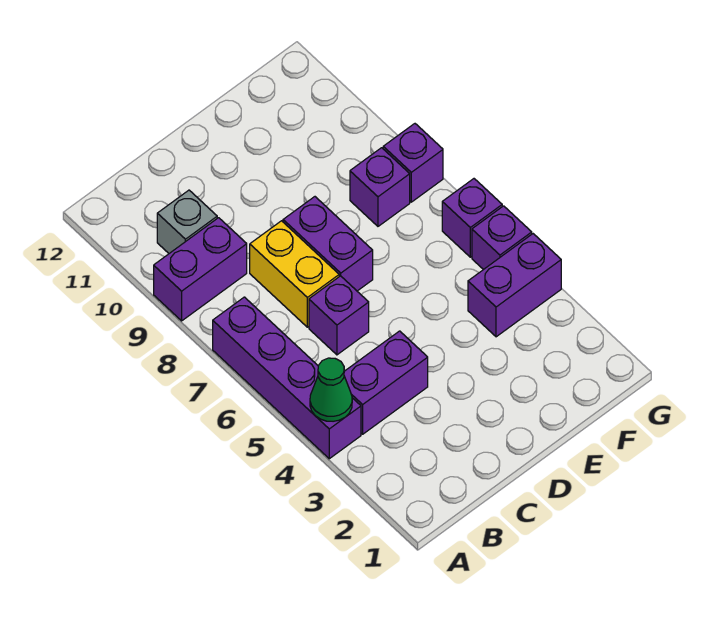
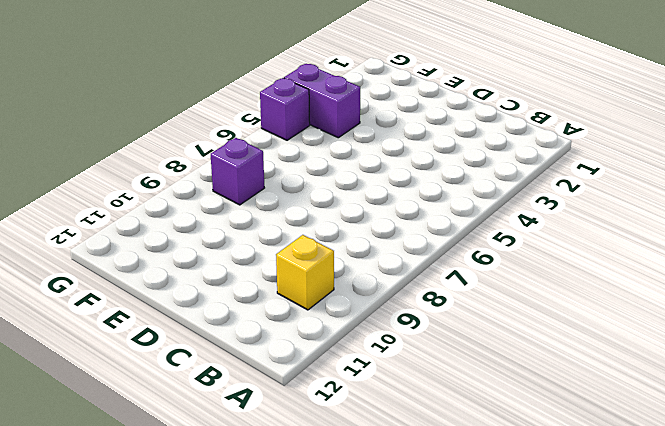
yellow brick B10 level 1 -> grey brick B10 level 1
none -> purple brick A4:A7 level 1
none -> purple brick A9:B9 level 1
none -> purple brick B4:C4 level 1

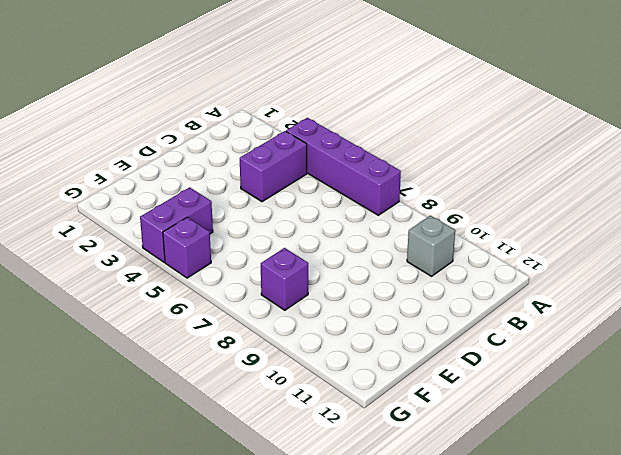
none -> purple brick A9:B9 level 1
none -> purple brick C6 level 1
none -> yellow brick C7:C8 level 1

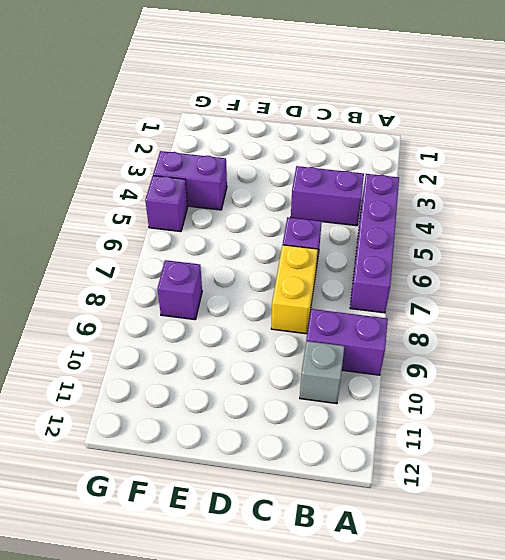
none -> purple brick D7:D8 level 1
none -> purple brick G6 level 1
none -> purple brick G8 level 1

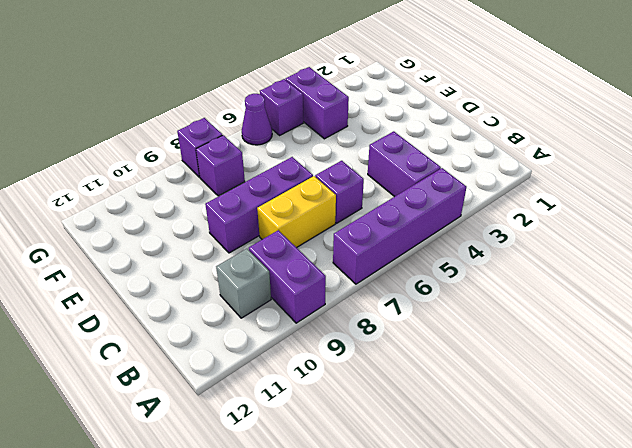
purple brick D7:D9 level 1 -> purple brick D7:D8 level 1
purple cone G6 level 1 -> purple brick G6 level 1
none -> green cone A4 level 2

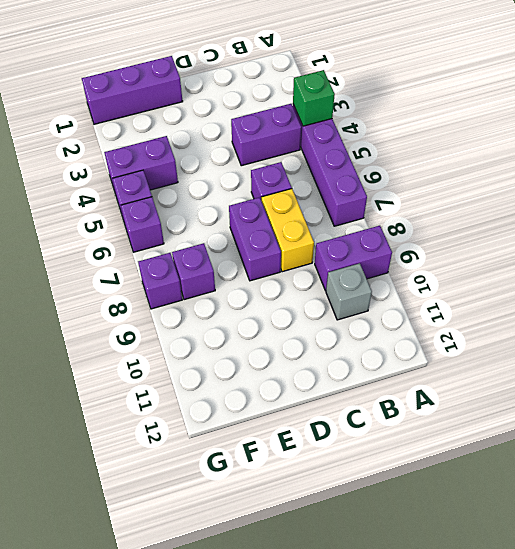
green brick A4 level 2 -> green cone A4 level 2
purple brick E1:G1 level 1 -> none

